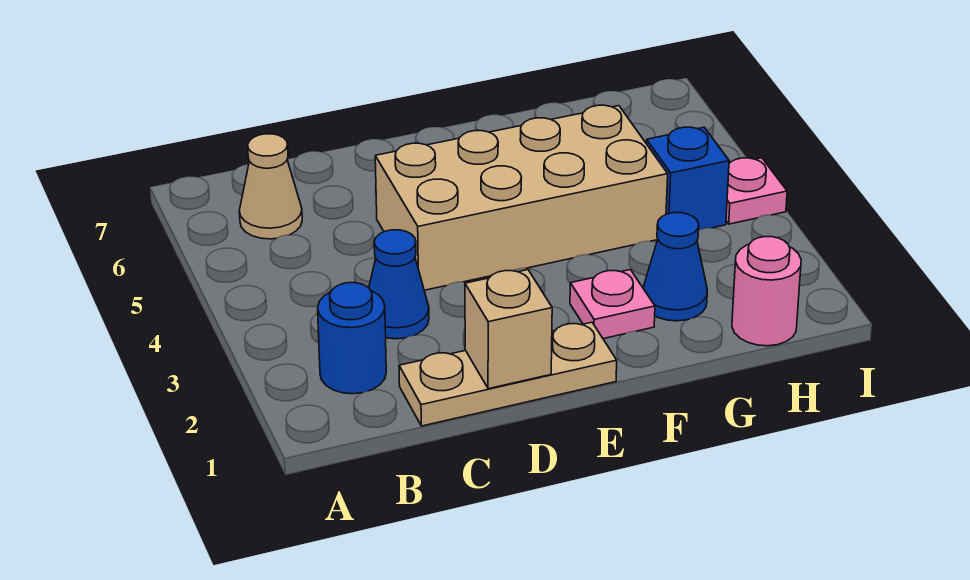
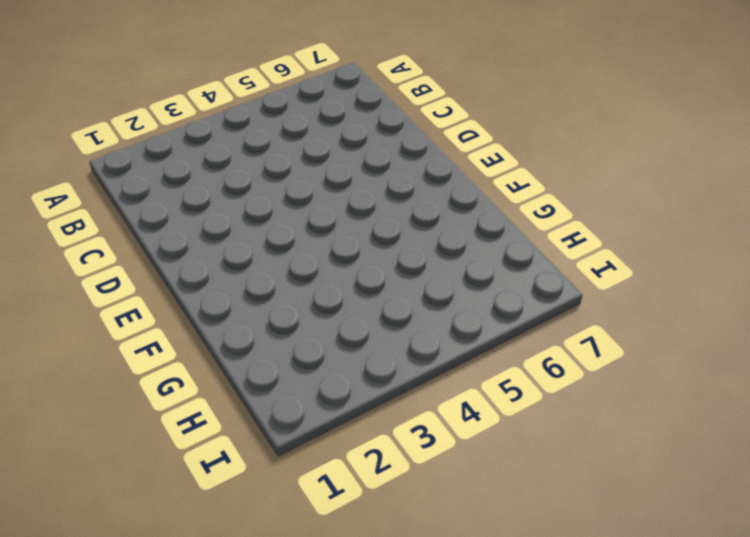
none -> blue round brick B2 level 1
none -> tan cone B6 level 1

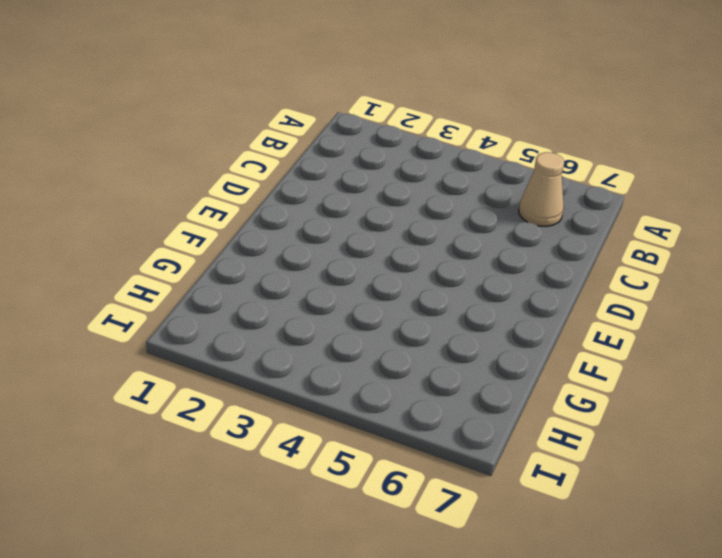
none -> blue round brick B2 level 1
none -> tan plate C1:E1 level 1

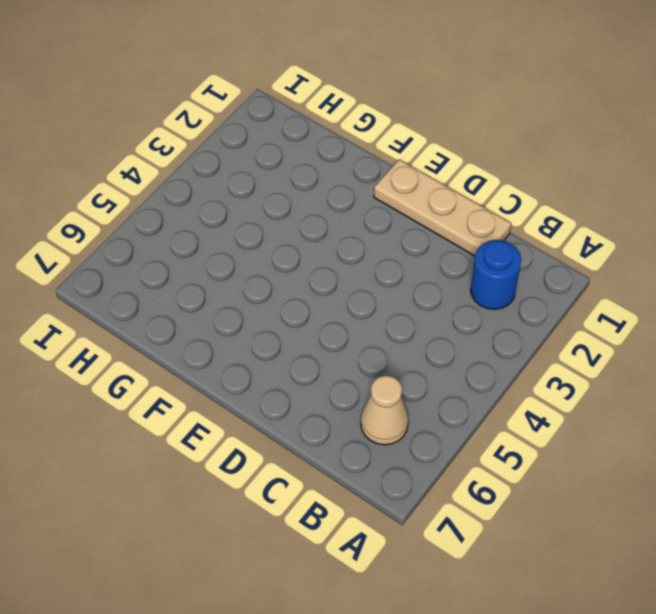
none -> blue cone C3 level 1
none -> tan brick D4:G5 level 1

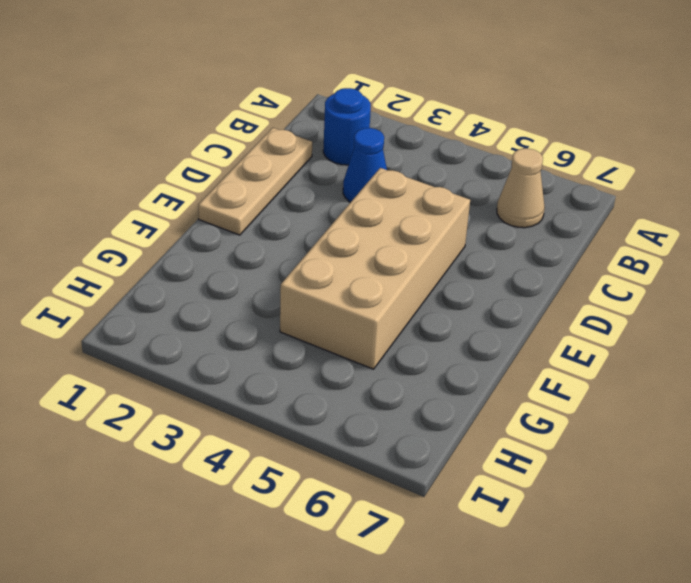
none -> pink plate F2 level 1
none -> blue cone G2 level 1

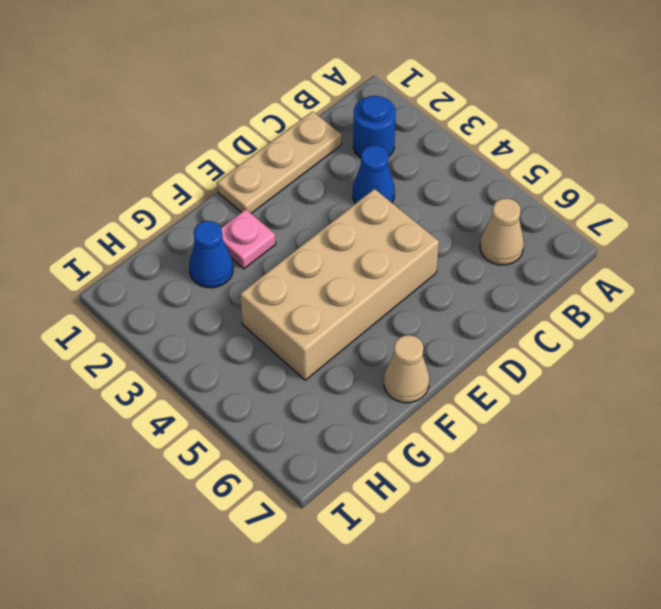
tan cone F7 level 1 -> none
none -> pink round brick H1 level 1
none -> blue brick H4 level 1

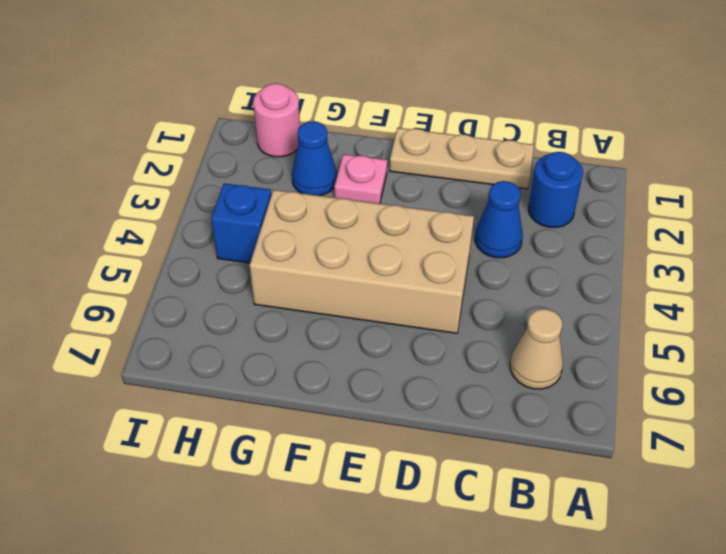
none -> pink plate I4 level 1
none -> tan brick D1 level 2

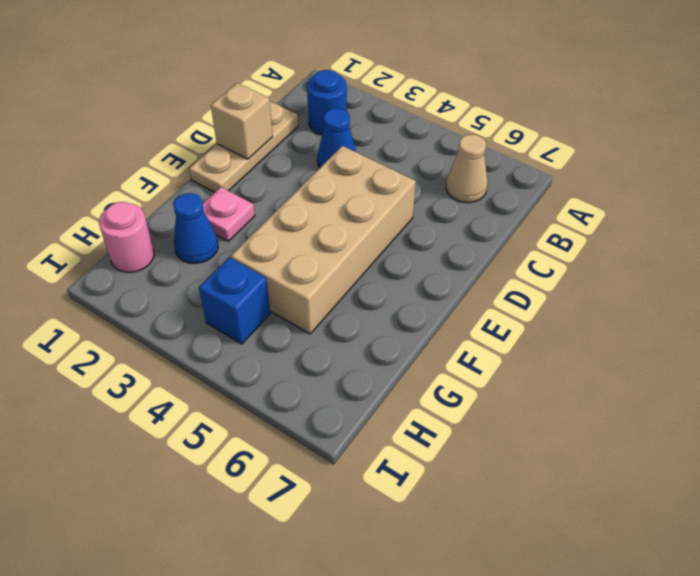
none -> pink plate I4 level 1

